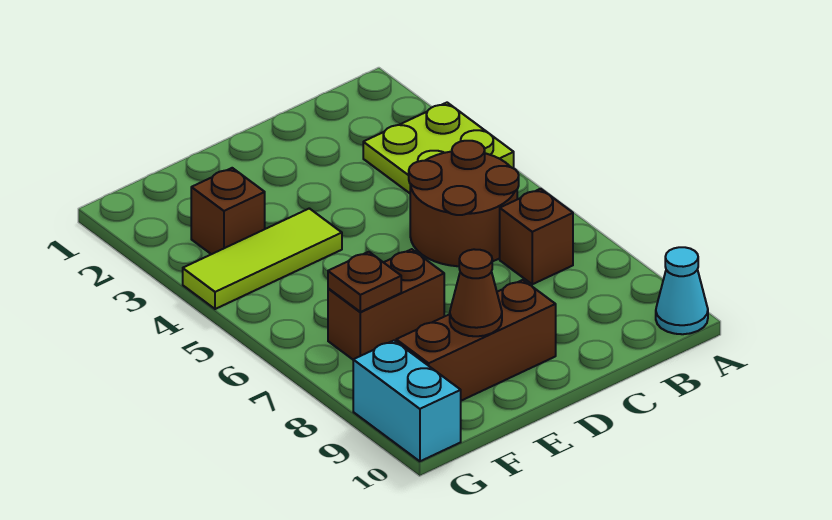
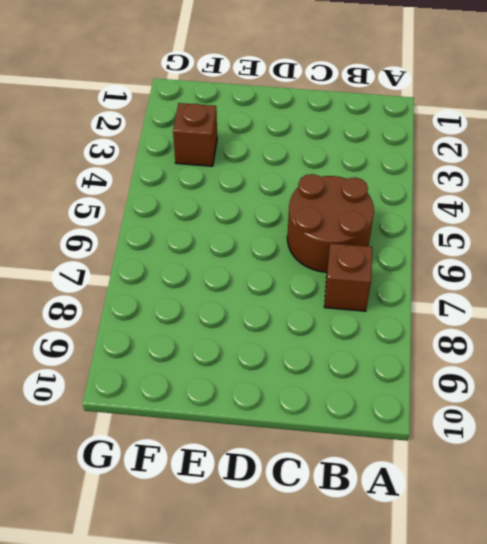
none -> lime plate A3:B4 level 1
none -> cyan cone A10 level 1

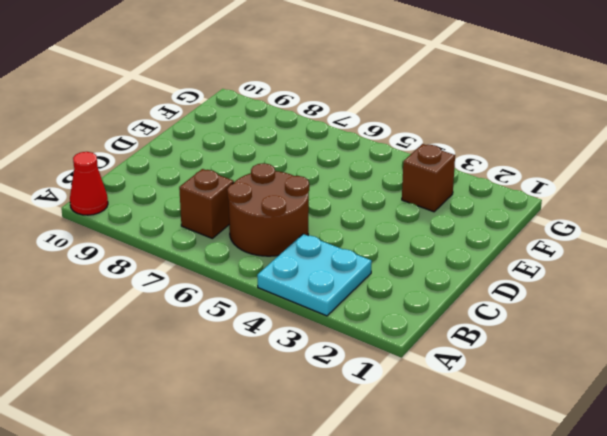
cyan plate A3:B4 level 1 -> lime plate A3:B4 level 1
red cone A10 level 1 -> cyan cone A10 level 1
none -> brown brick D9:F9 level 1
none -> lime tile E4:G4 level 1

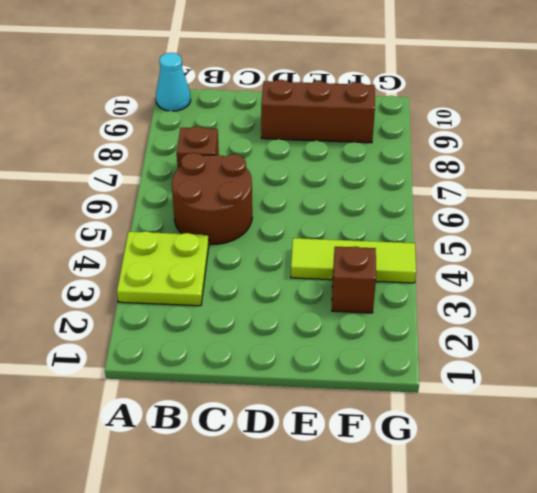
none -> brown brick E7:F7 level 1
none -> cyan brick G9:G10 level 1

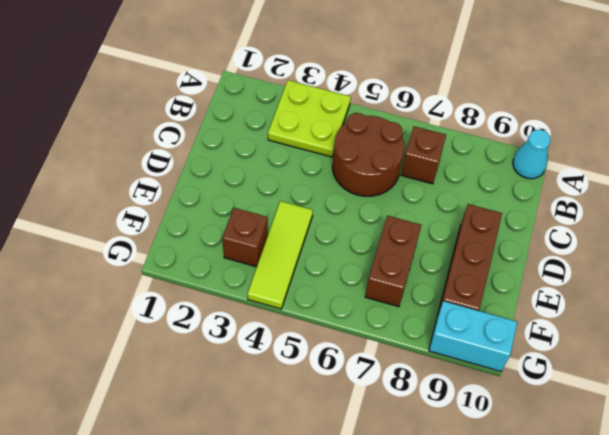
none -> brown cone E9 level 2
none -> brown plate F7 level 2

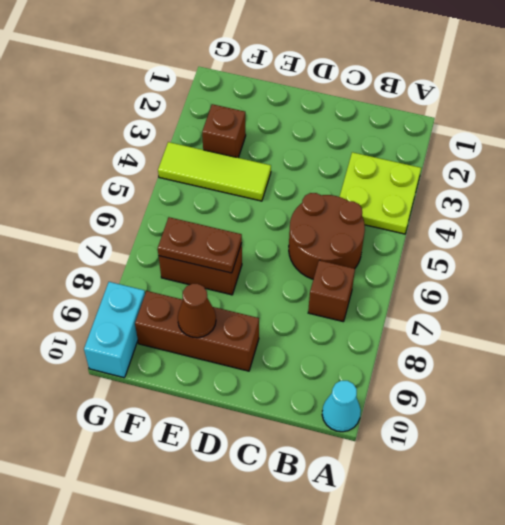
brown plate E7:F7 level 2 -> brown plate F7 level 2

